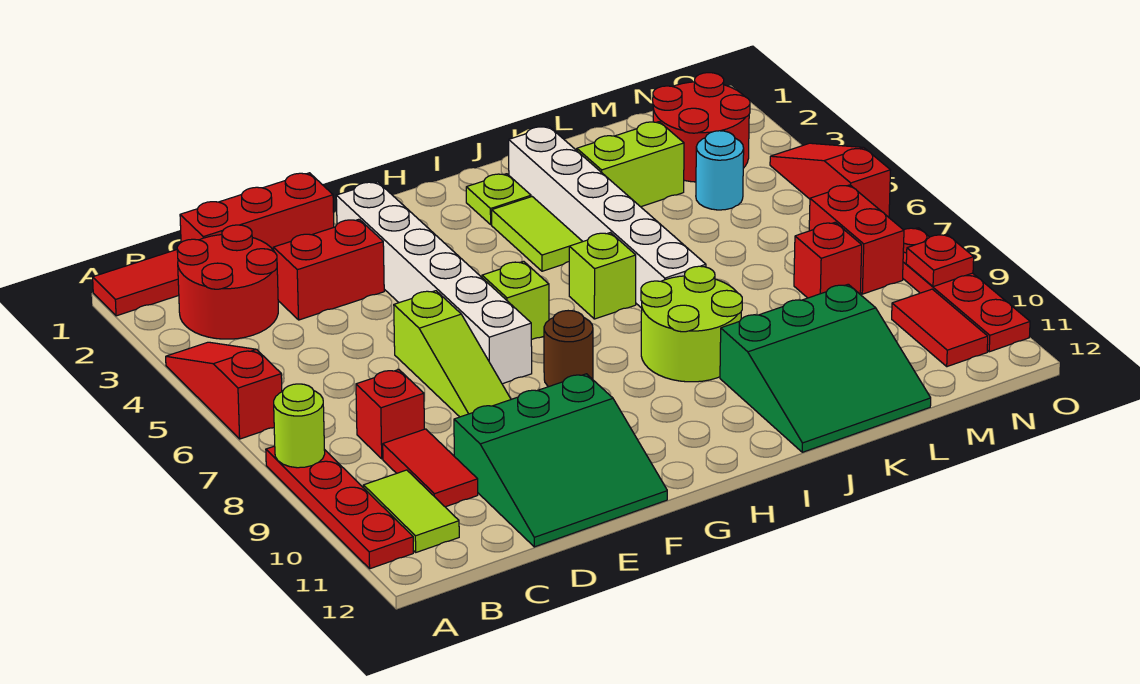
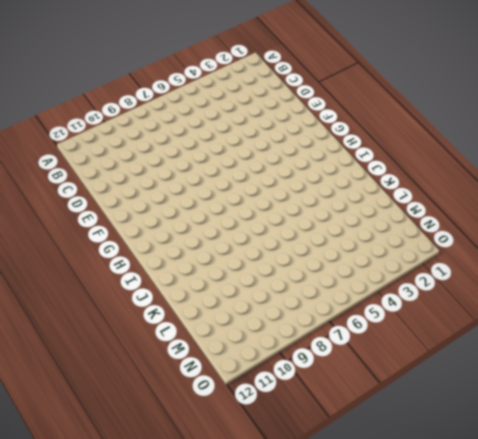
none -> red tile A1:B1 level 1
none -> red slope A4:A6 level 1 top 6
none -> red plate A8:A11 level 1
none -> red round brick B2:C3 level 1

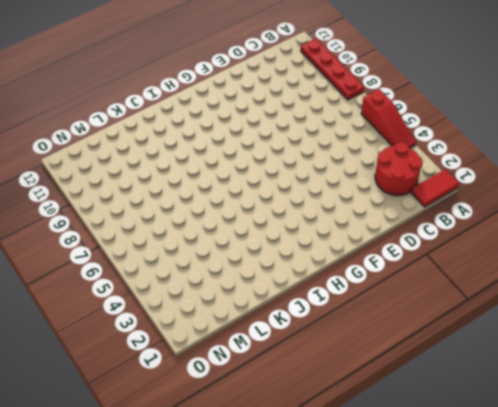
none -> lime tile B10:B11 level 1
none -> red brick C1:E1 level 1
none -> red brick C8 level 1
none -> red tile C9:C10 level 1

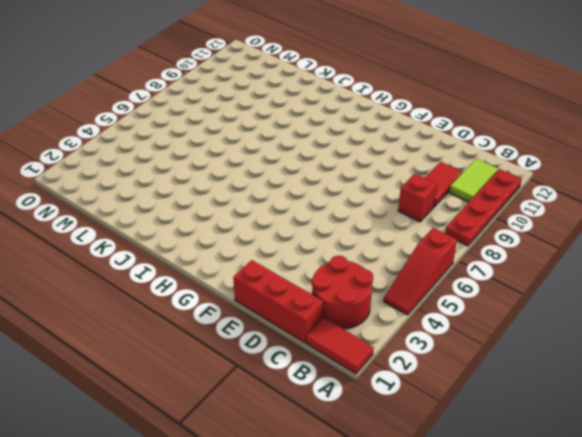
none -> red brick D3:E3 level 1
none -> green slope D10:F12 level 1 top 10
none -> lime slope E6:E8 level 1 top 6
none -> white brick F2:F7 level 1

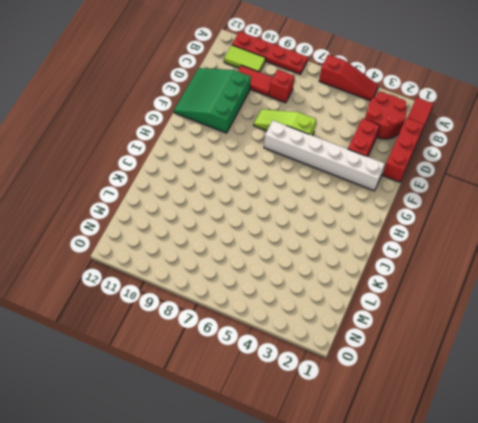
none -> lime brick G6 level 1
none -> brown round brick G8 level 1
none -> lime plate I2 level 1
none -> lime tile I3:I4 level 1

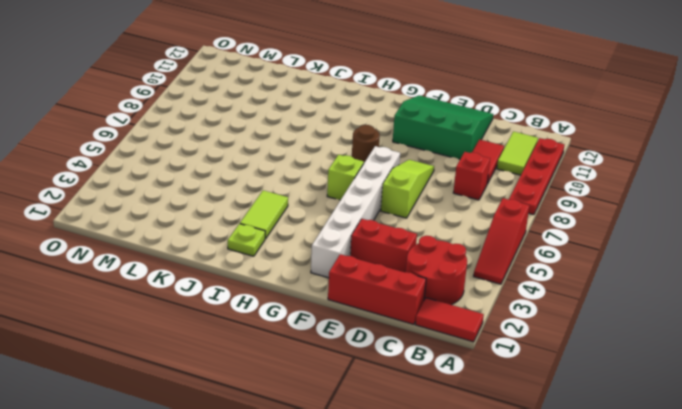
none -> lime brick I6 level 1
none -> lime round brick I8:J9 level 1
none -> white brick J2:J7 level 1
none -> green slope J10:L12 level 1 top 10

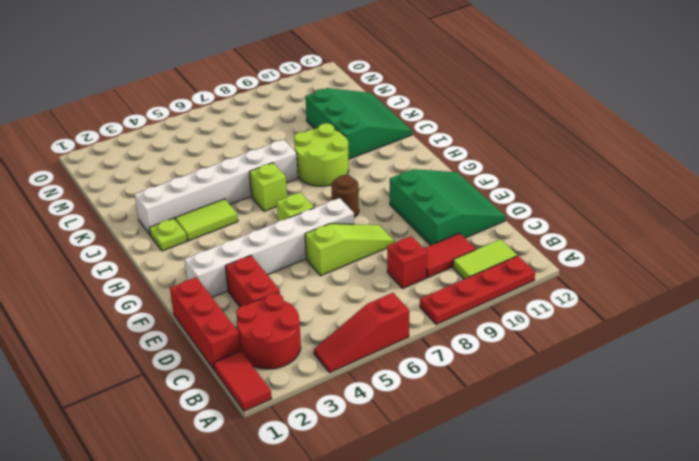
none -> lime brick K3:L3 level 1
none -> red round brick M2:N3 level 1
none -> cyan round brick M4 level 1
none -> red brick M8 level 1

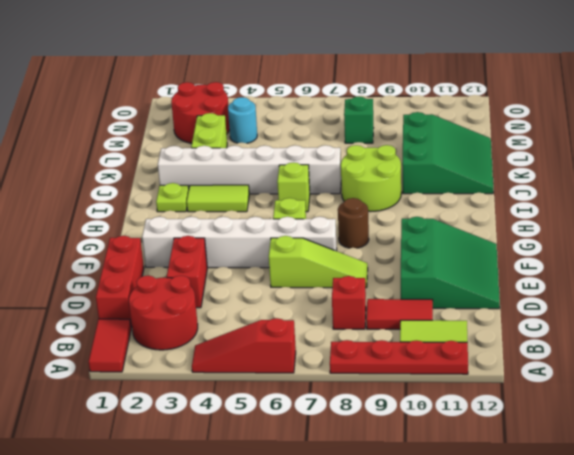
green brick M8 level 1 -> red brick M8 level 1
none -> red brick N7:N8 level 1
none -> red tile N10:N11 level 1
none -> red slope O4:O6 level 1 top 6
none -> red plate O8:O11 level 1

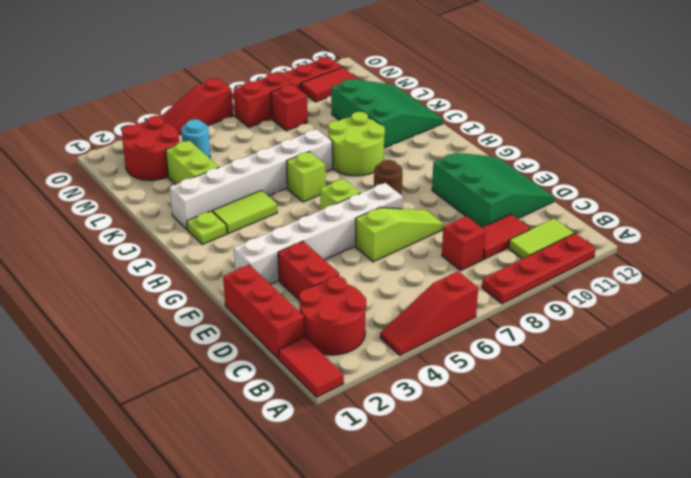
none -> lime round brick A8 level 2
none -> red plate O9 level 2

